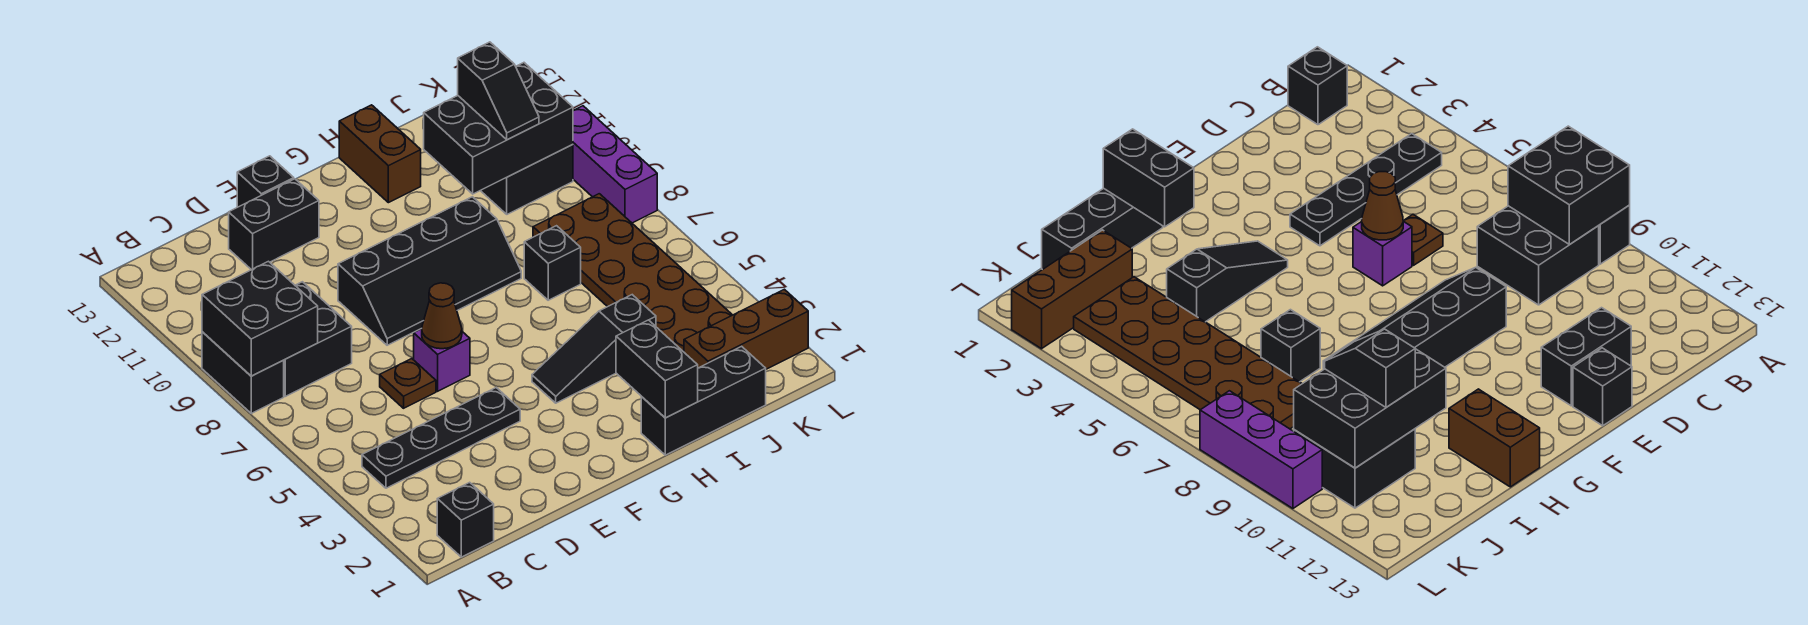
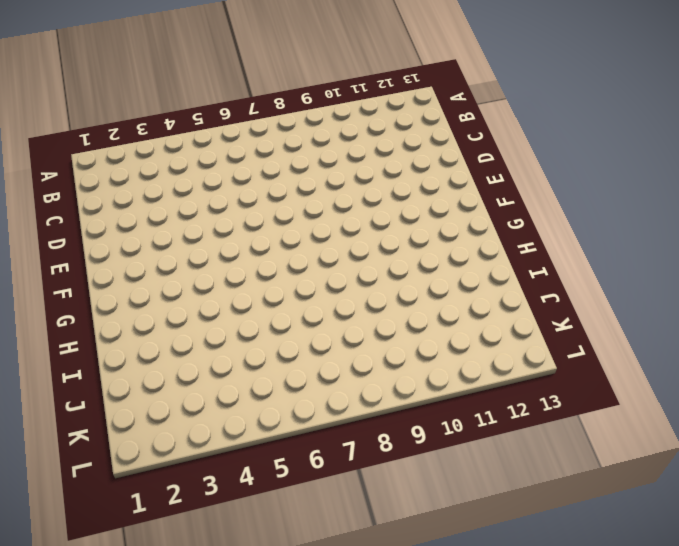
none -> black brick A8:A9 level 1
none -> black brick B1 level 1
none -> black plate B4:E4 level 1

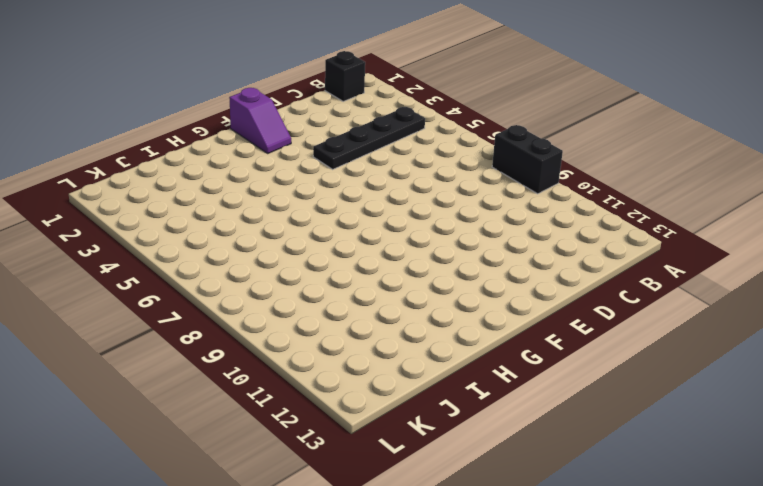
purple slope F1:F2 level 1 top 1 -> none
none -> black brick B8:C9 level 1
none -> brown plate D6 level 1
none -> black brick D12:E12 level 1

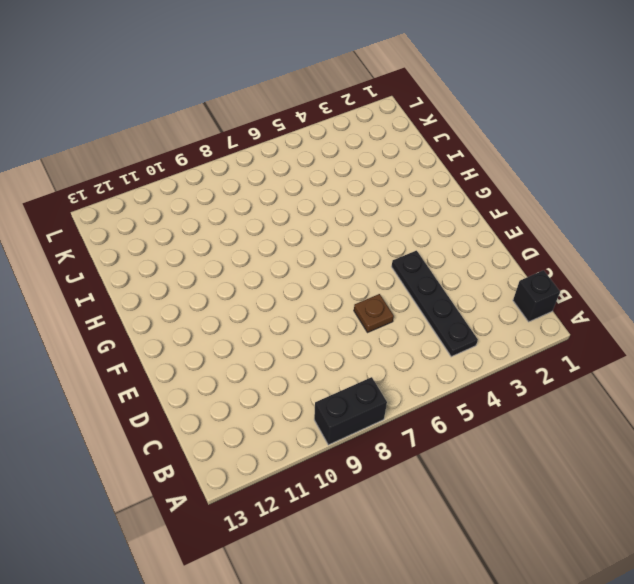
none -> black brick B8:C9 level 1
none -> black brick D12:E12 level 1
none -> purple brick E6 level 1

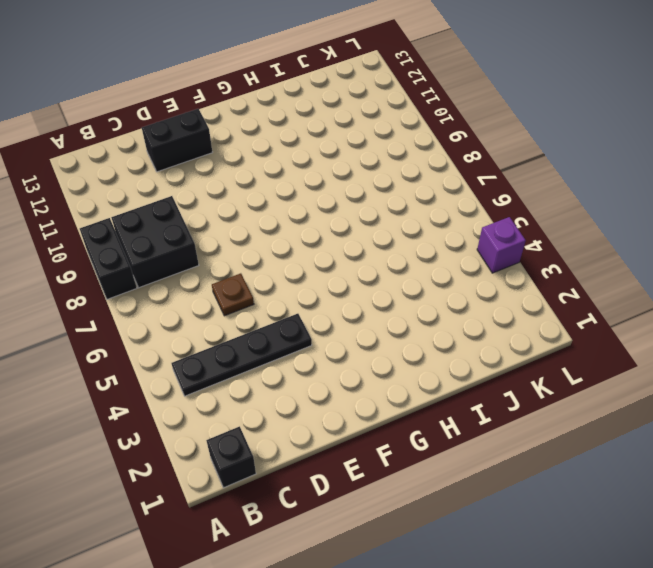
purple brick L4 level 1 -> purple brick E6 level 1
none -> black slope E8:H9 level 1 top 9
none -> black brick E13 level 1
none -> black slope G4:I4 level 1 top I

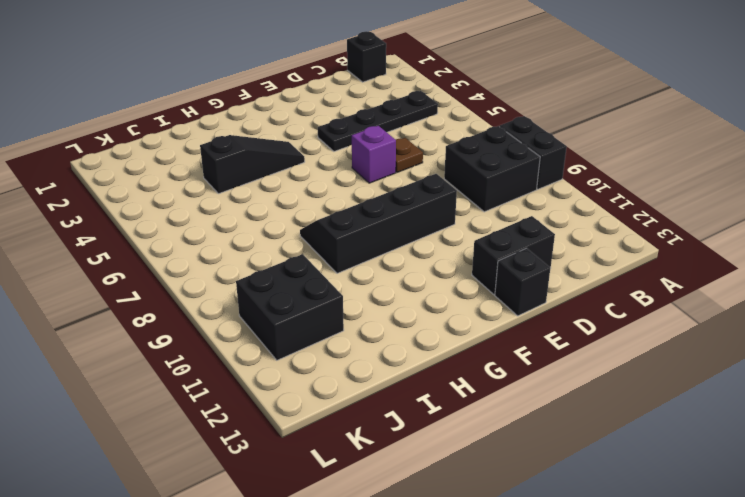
none -> black brick H1:J1 level 1
none -> brown brick H12:H13 level 1
none -> black brick I7 level 1

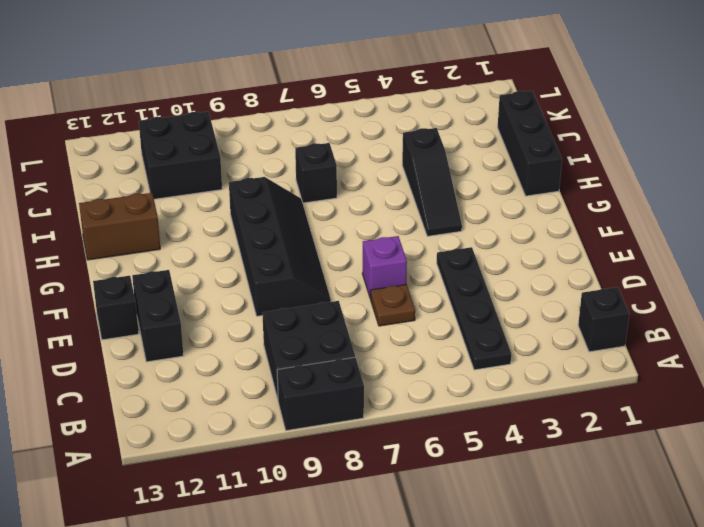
none -> brown brick J2:L2 level 1
none -> brown plate J3:K8 level 1
none -> purple brick L8:L10 level 1

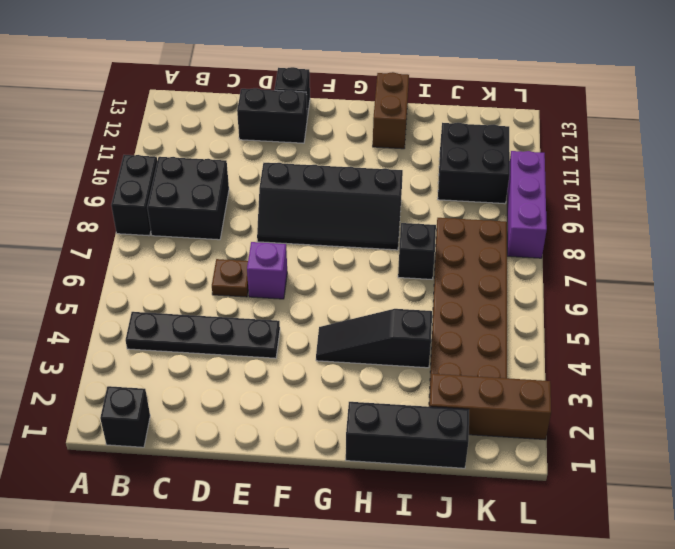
none -> black brick A8:B9 level 2
none -> brown cone E6 level 2
none -> black brick H1:H2 level 2

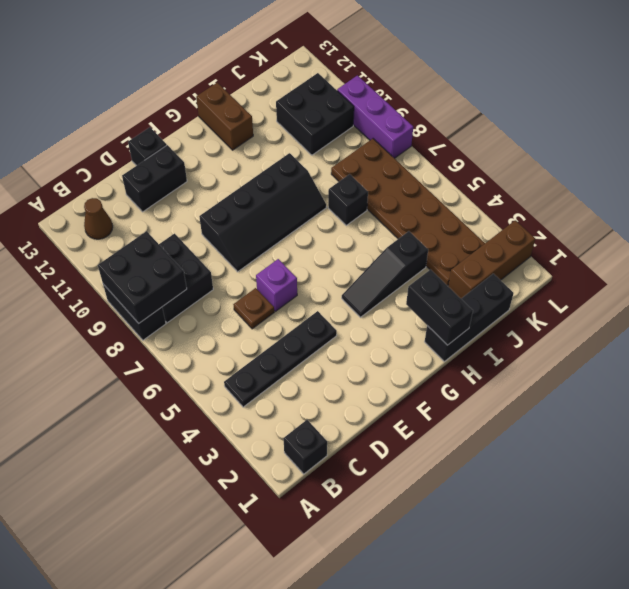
brown cone B12 level 1 -> brown cone E6 level 2
none -> black brick I10:K11 level 2
none -> black slope J10:J11 level 3 top 11

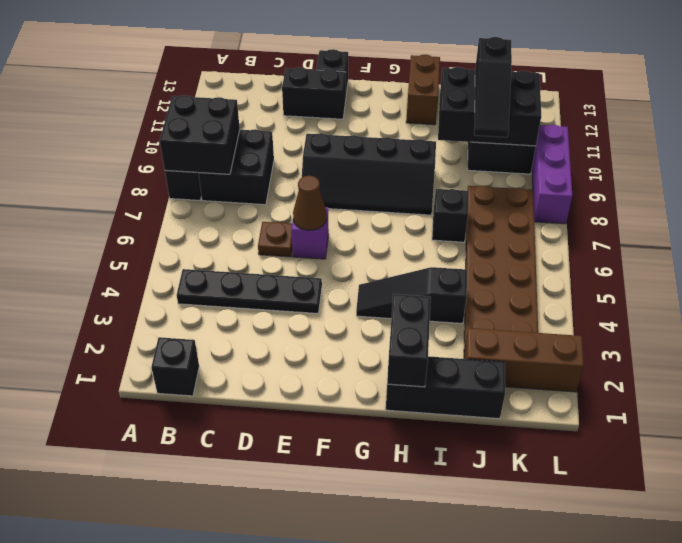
black slope J9:J11 level 3 top 11 -> black slope J10:J11 level 3 top 11

